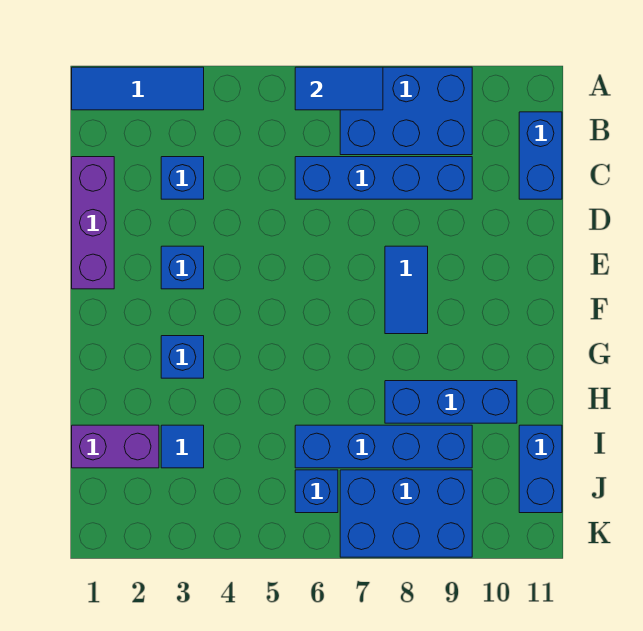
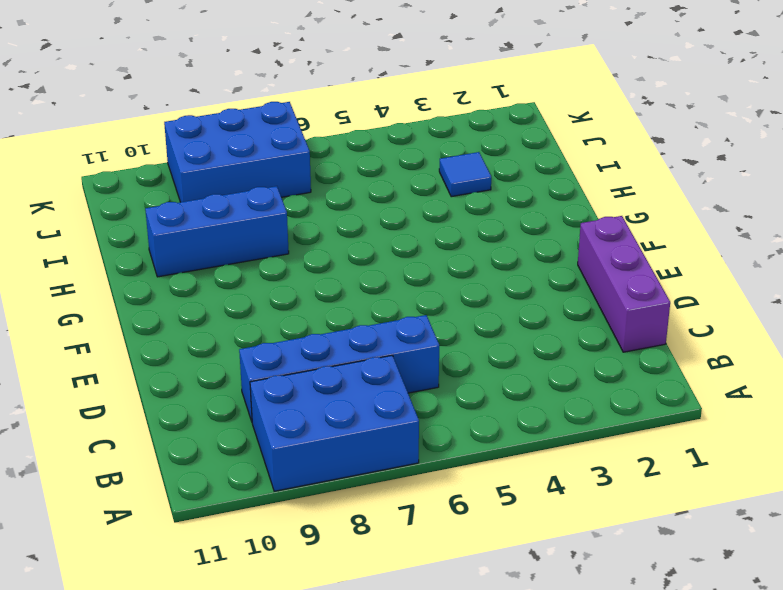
none -> blue tile A1:A3 level 1
none -> blue brick B11:C11 level 1
none -> blue brick C3 level 1

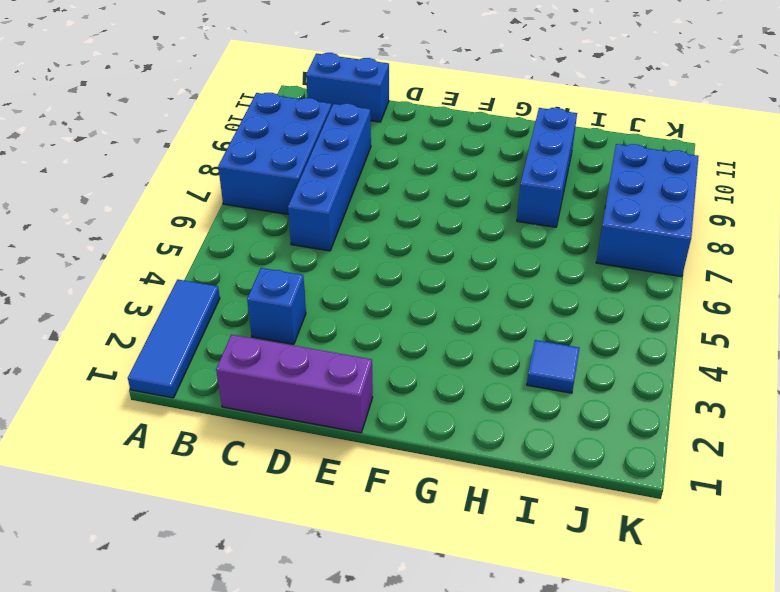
none -> blue brick E3 level 1
none -> blue tile E8:F8 level 1
none -> blue brick G3 level 1

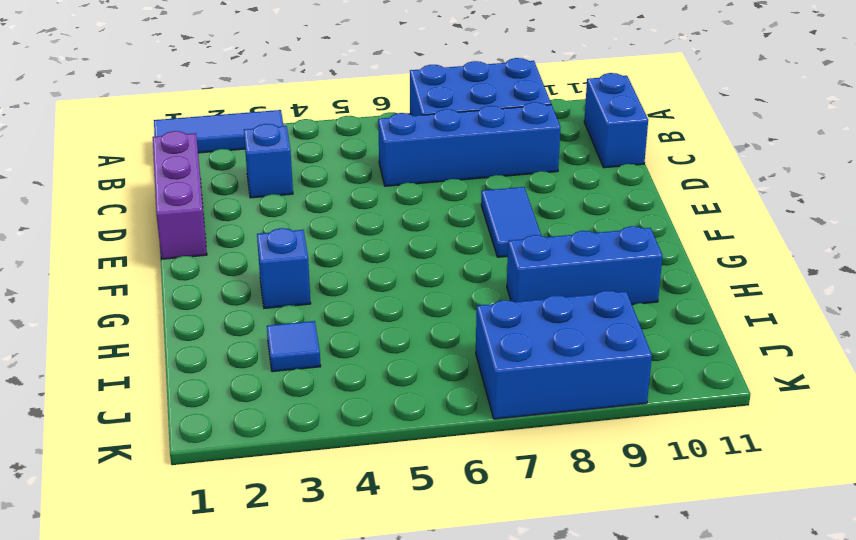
none -> blue brick E3 level 1
none -> purple brick I1:I2 level 1
none -> blue brick I6:I9 level 1

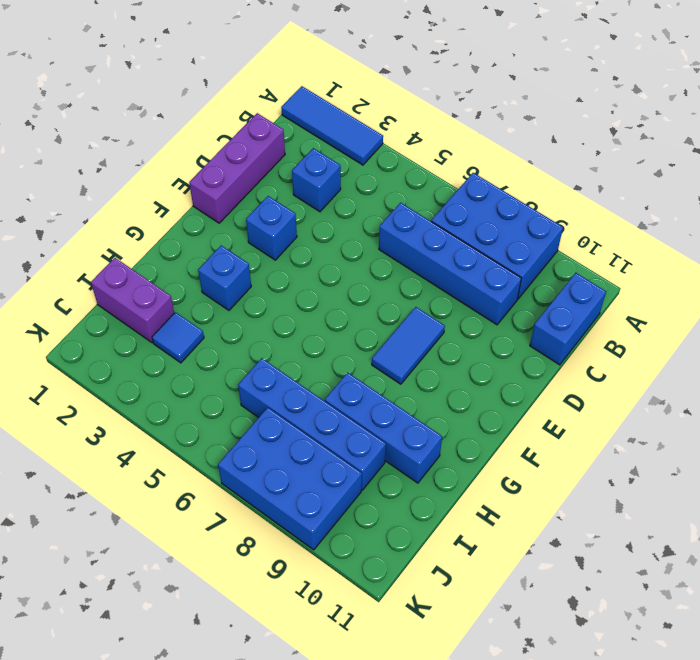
none -> blue brick I11:J11 level 1
none -> blue brick J6 level 1
none -> blue tile A6:A7 level 2

